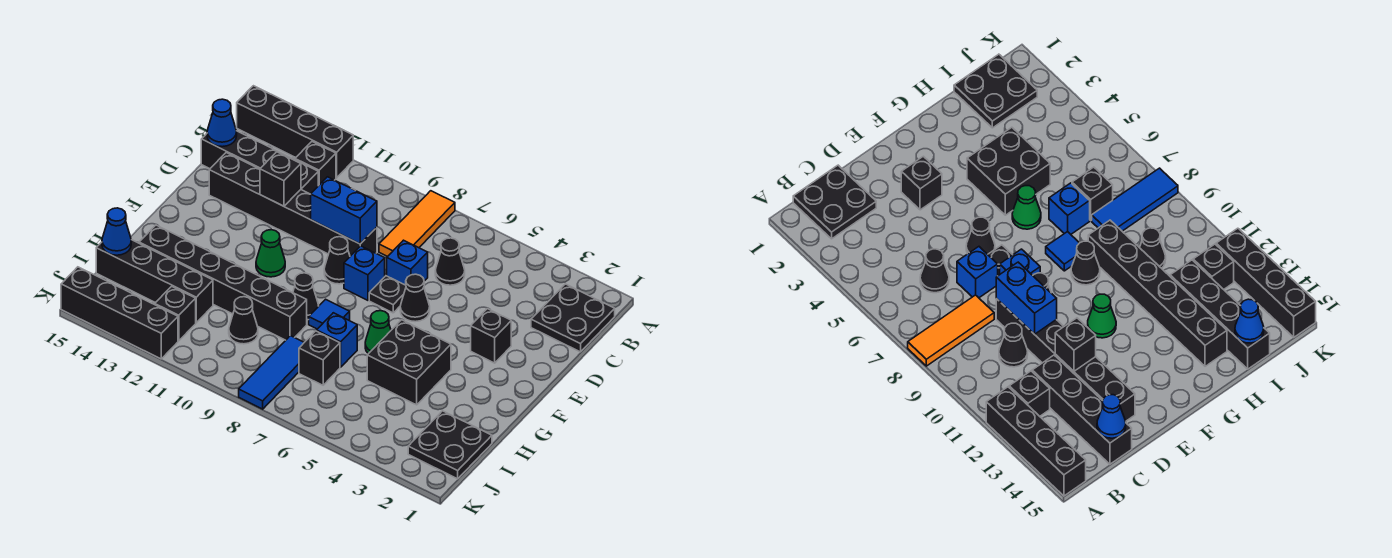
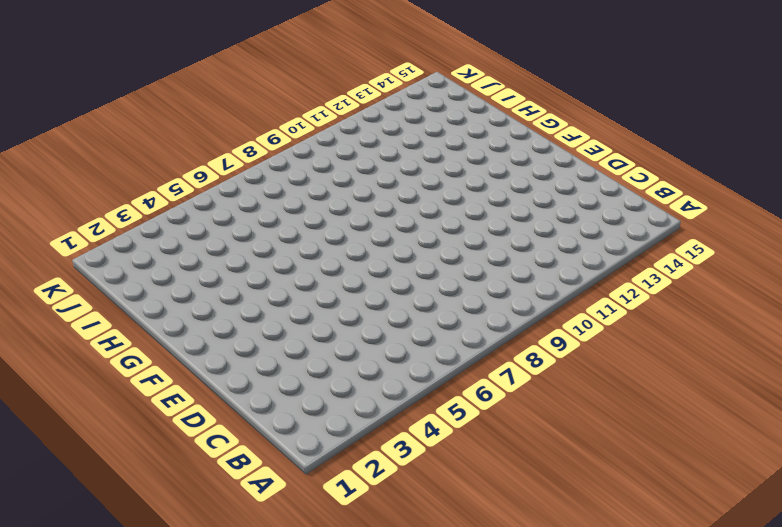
none -> orange tile A8:C8 level 1
none -> black brick A12:A15 level 1
none -> black plate B1:C2 level 1
none -> black brick B12 level 1

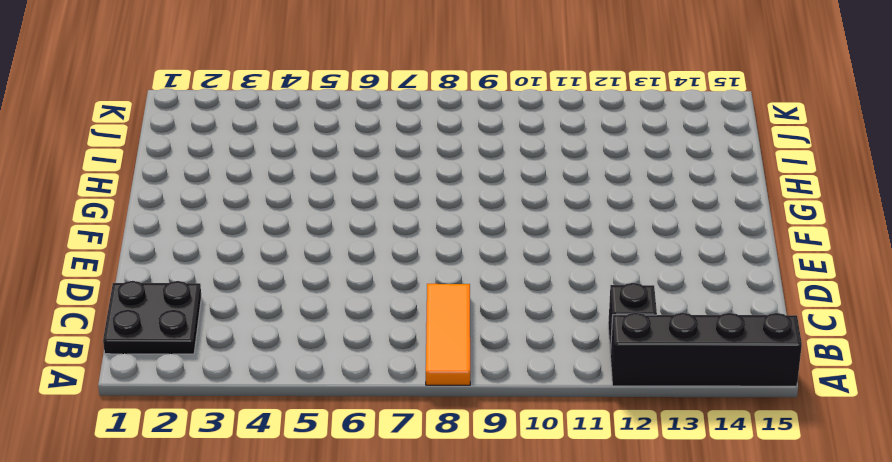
none -> black cone C6 level 1
none -> black cone C10 level 1
none -> black brick C12:C15 level 1
none -> blue brick D7 level 1

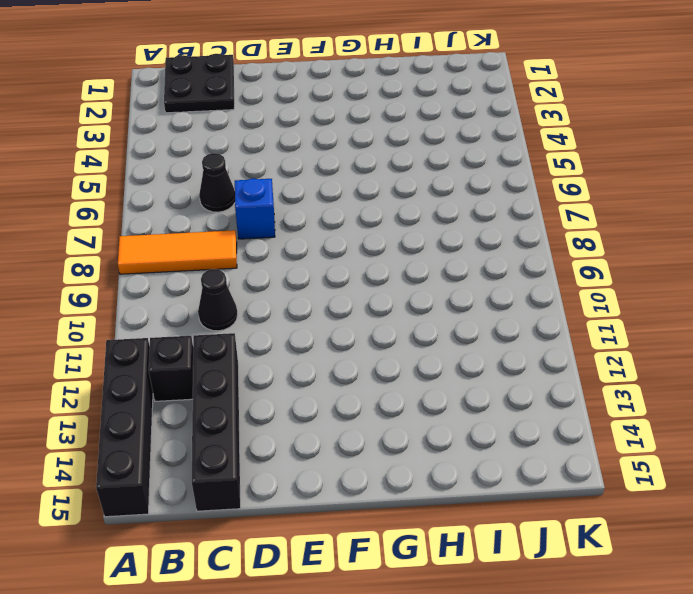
none -> black brick D9:D14 level 1
none -> black brick E3 level 1
none -> black cone E6 level 1
none -> black plate E7 level 1

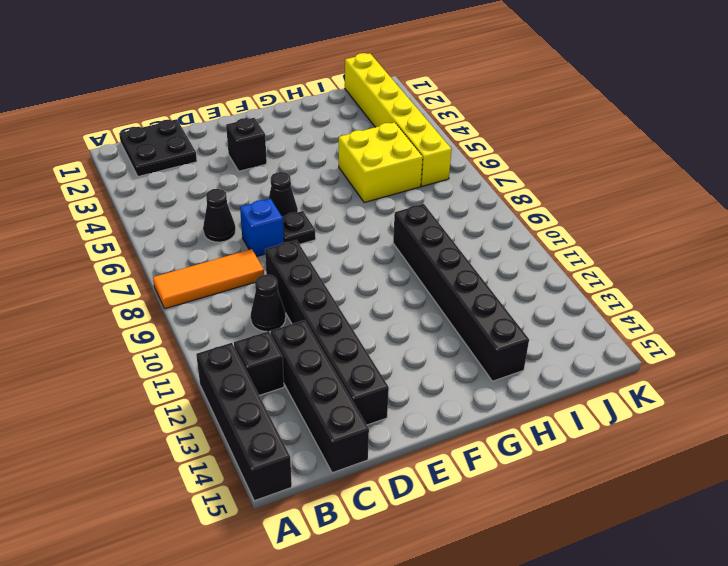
yellow brick H5:I6 level 1 -> black brick G4:H5 level 1
yellow brick J1:J6 level 1 -> black plate I1:J2 level 1
none -> blue brick E8 level 1
none -> black cone E9 level 1
none -> green cone F11 level 1
none -> green cone G6 level 1

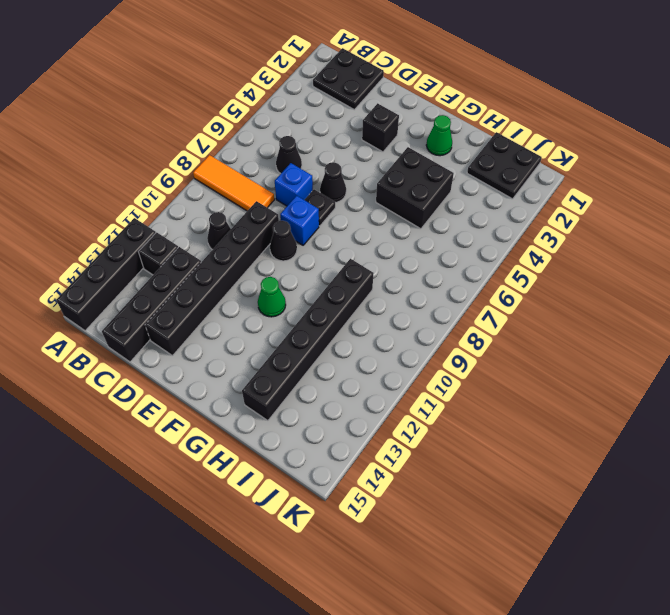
green cone G2 level 1 -> green cone G6 level 1
none -> blue tile G8 level 1
none -> black cone G9 level 1
none -> blue brick H7 level 1
none -> black brick I7 level 1

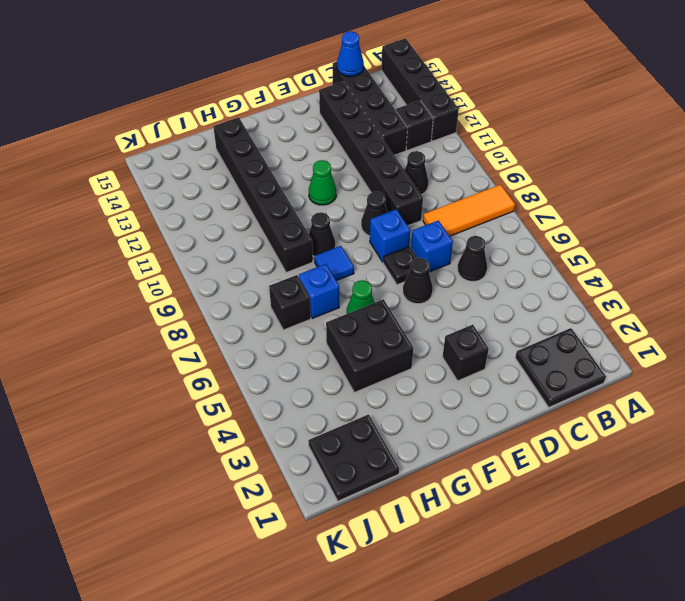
none -> blue tile I8:K8 level 1
none -> black cone I10 level 1
none -> black brick I12:I15 level 1
none -> black brick J12 level 1

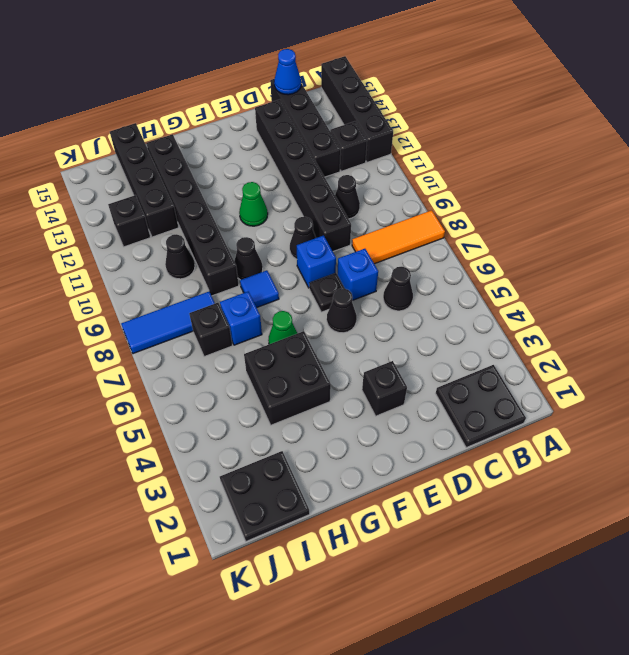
none -> black brick K12:K15 level 1
none -> blue brick D9:D10 level 2
none -> black brick D12 level 2
none -> blue cone I15 level 2

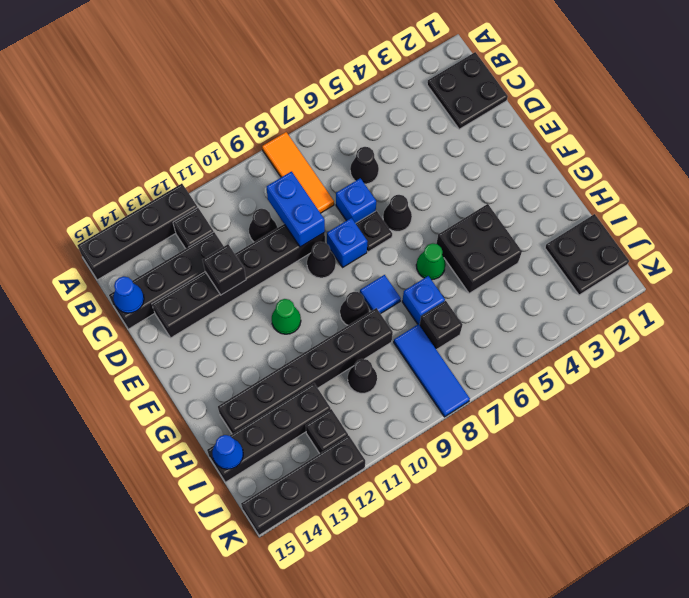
blue brick C9:D9 level 2 -> blue brick D9:D10 level 2
none -> black brick E3 level 1

